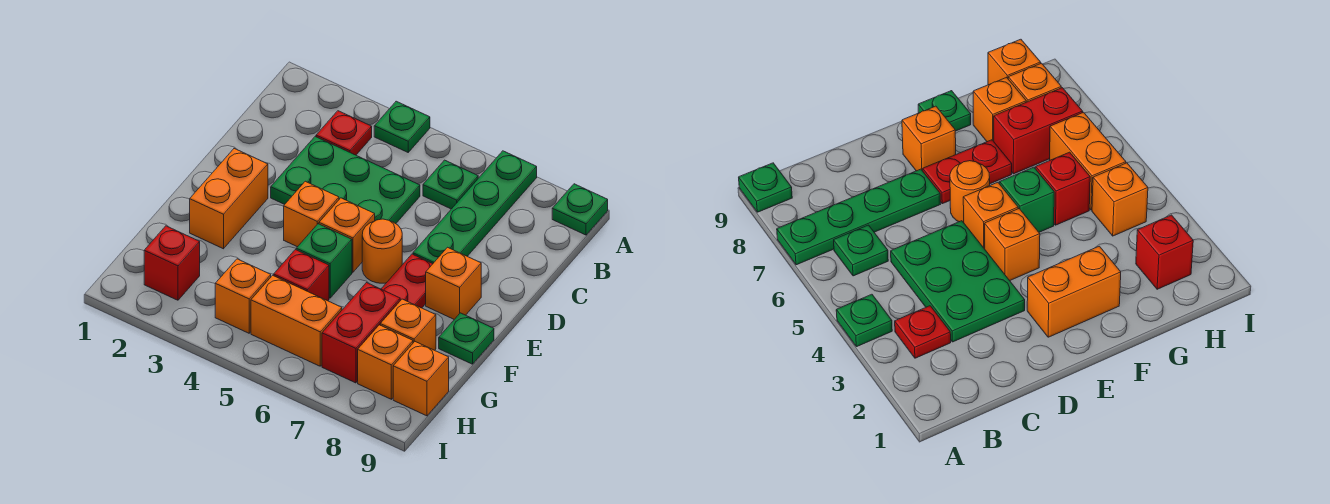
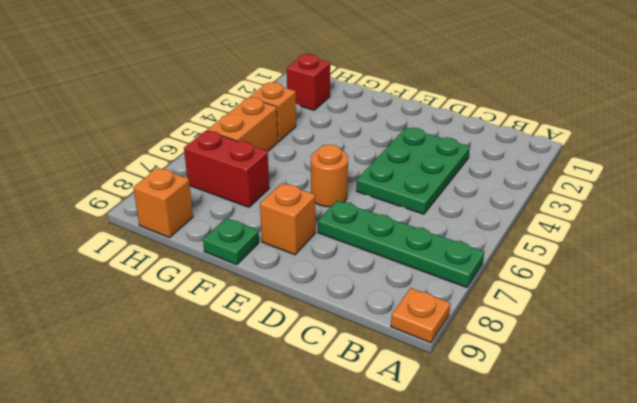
orange plate A9 level 1 -> green plate A9 level 1
none -> green plate A4 level 1
none -> red plate B3 level 1
none -> green plate B6 level 1

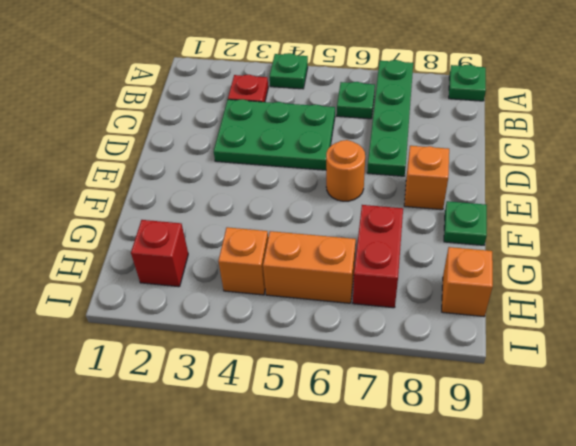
none -> orange brick E2:F2 level 1
none -> orange brick E4 level 1
none -> orange brick E5 level 1

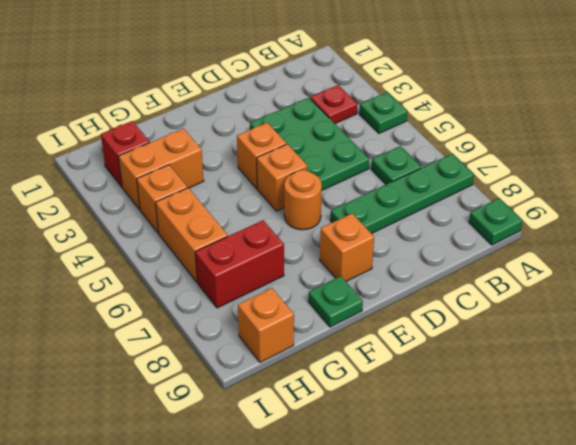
orange brick G3:H3 level 1 -> orange brick E2:F2 level 1
none -> red plate E7:F7 level 1
none -> green brick F5 level 1
none -> red brick G5 level 1

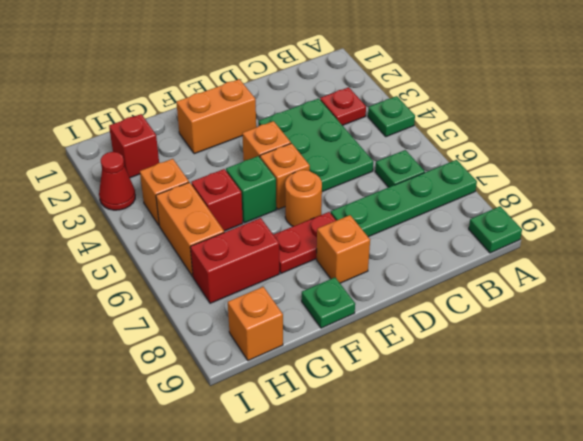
red cone I3 level 1 -> none
none -> orange brick G8 level 1
none -> orange brick H8 level 1

